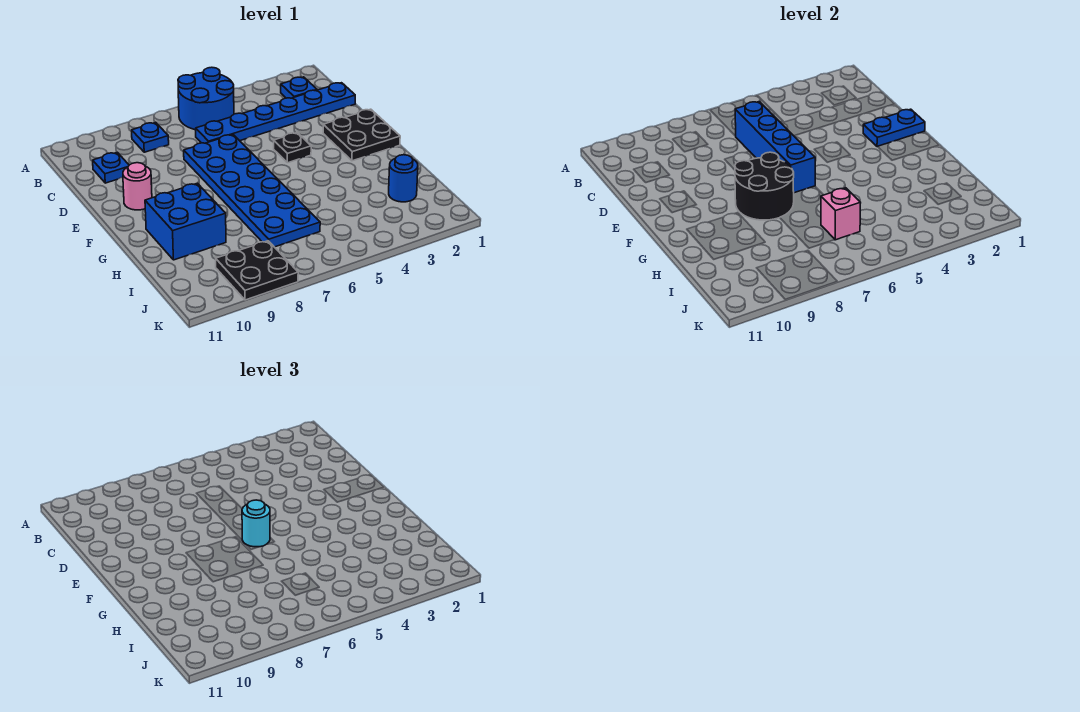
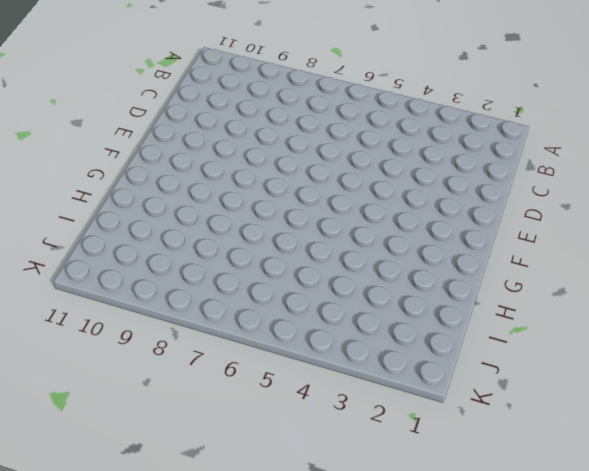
none -> blue round brick A5:B6 level 1
none -> blue plate B2 level 1
none -> blue plate B8 level 1

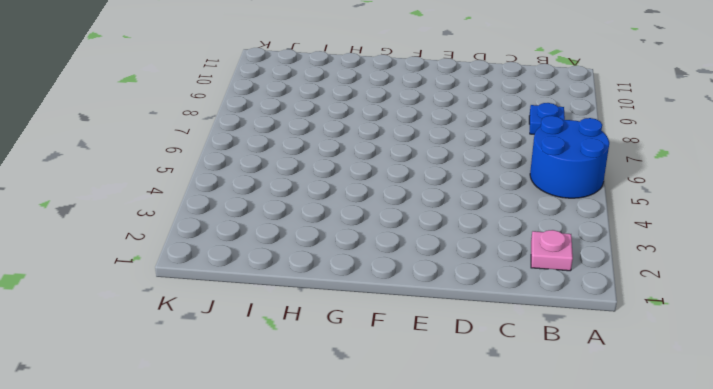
pink plate B2 level 1 -> blue plate B2 level 1
none -> blue plate C1:C6 level 1
none -> blue plate C10 level 1
none -> blue plate D6:I7 level 1

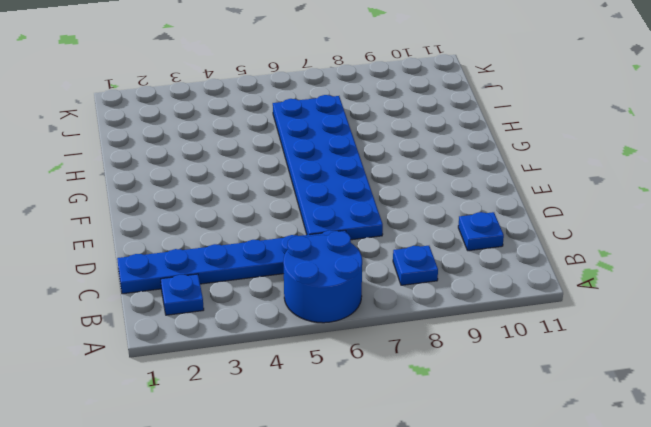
none -> black plate E1:F2 level 1
none -> black plate E4 level 1
none -> pink round brick E10 level 1

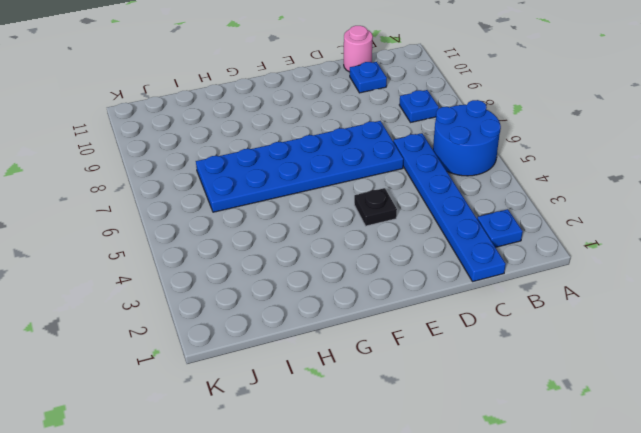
pink round brick C11 level 1 -> pink round brick E10 level 1
none -> black plate E1:F2 level 1
none -> blue brick G9:H10 level 1
none -> blue round brick I2 level 1

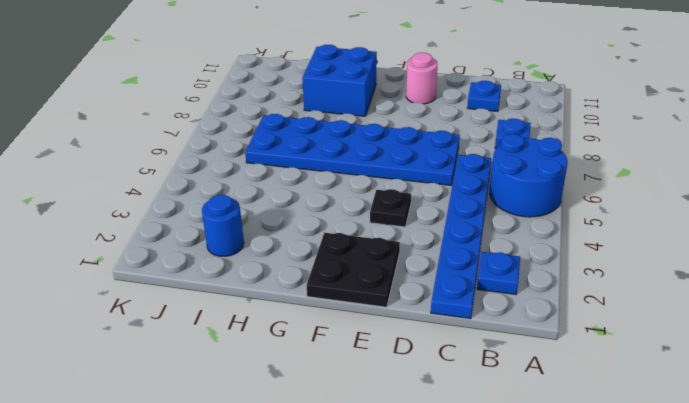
none -> black plate J8:K9 level 1
none -> blue brick C6:F6 level 2
none -> blue plate E1:E2 level 2

